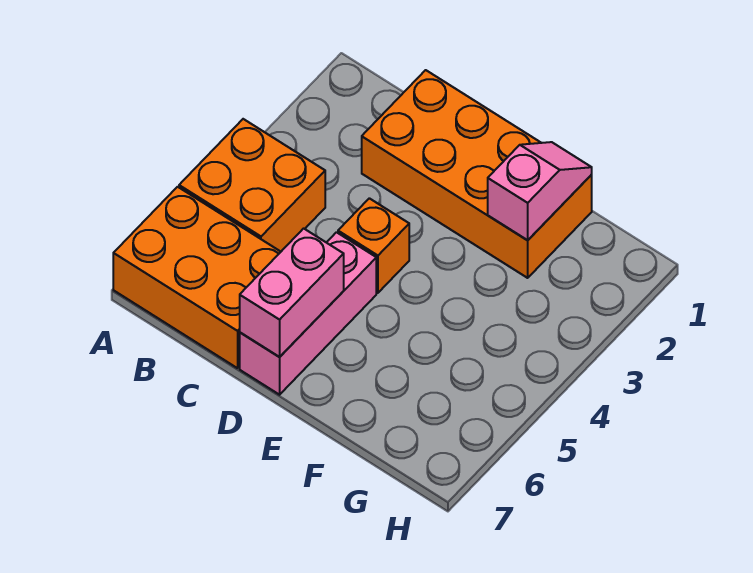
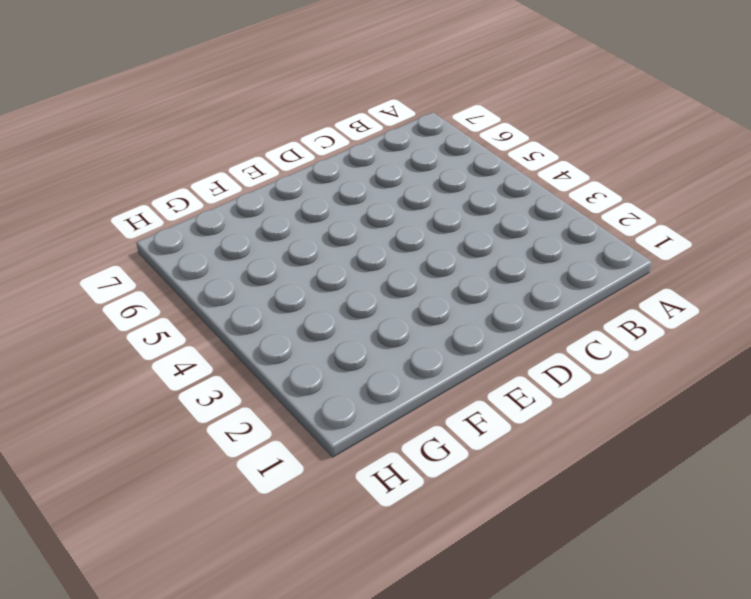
none -> orange brick A4:B5 level 1
none -> orange brick A6:C7 level 1

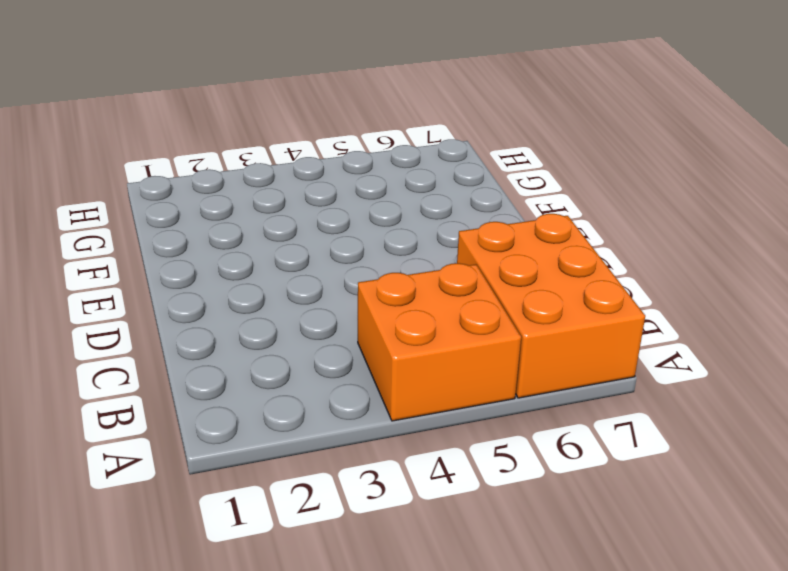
none -> orange brick C1:F2 level 1
none -> orange brick D4 level 1

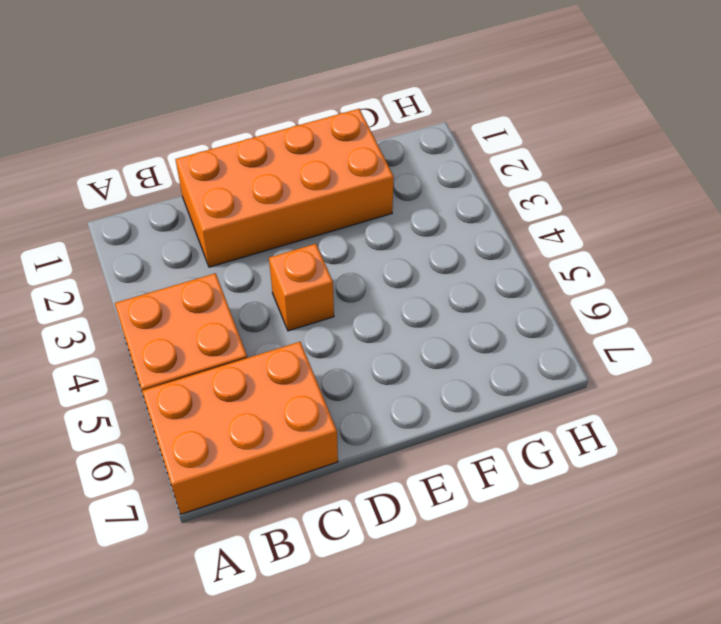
none -> pink brick D5:D7 level 1
none -> pink brick D6:D7 level 2

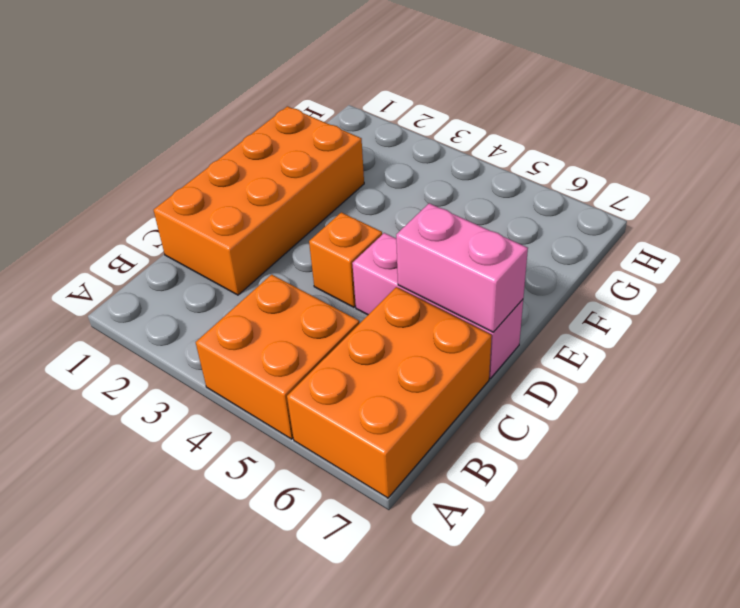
none -> pink slope F1:F2 level 2 top 2

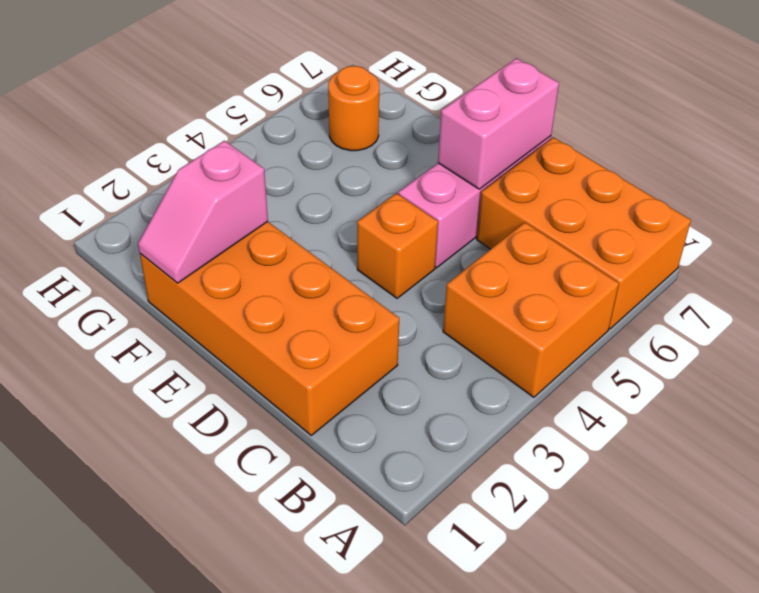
orange round brick G6 level 1 -> none

